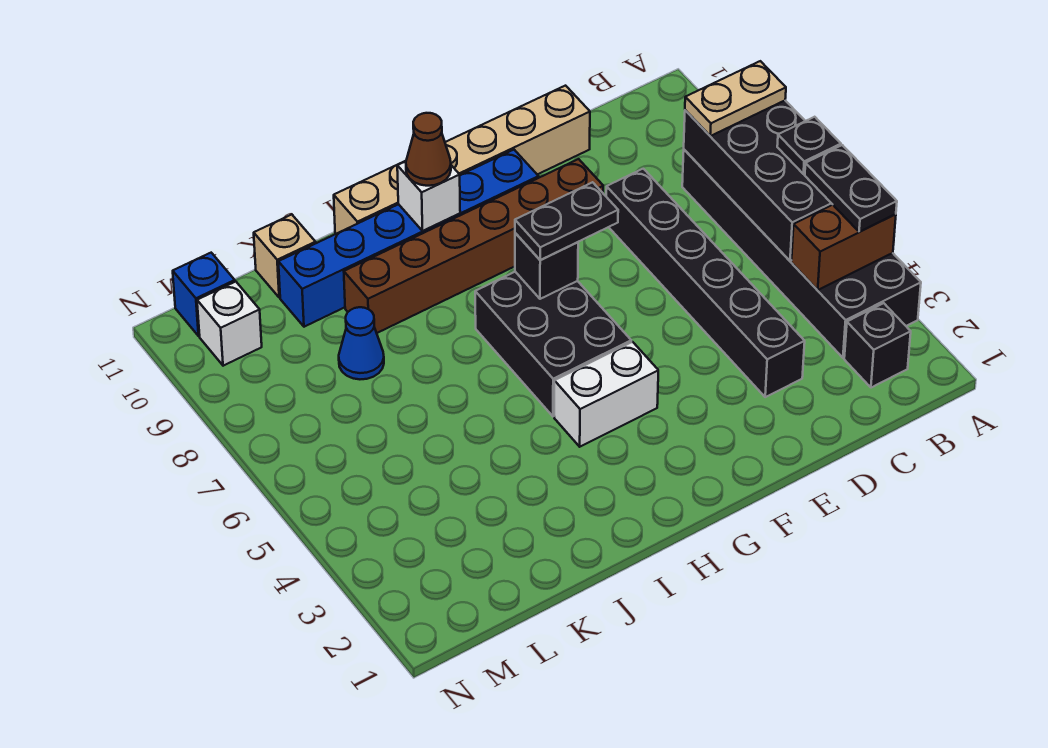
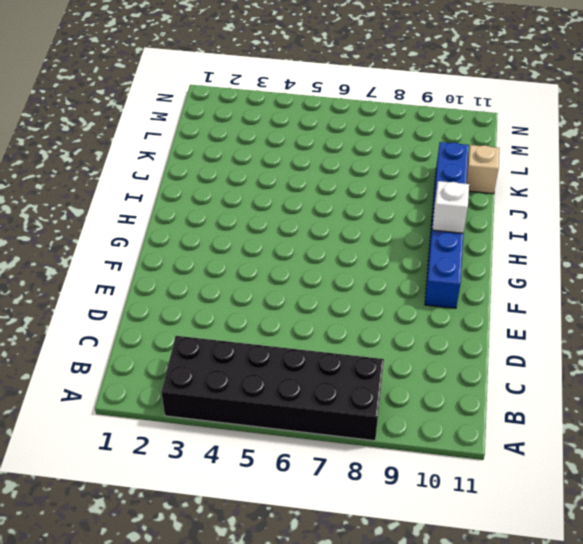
none -> black brick B2 level 1
none -> black brick D3:D8 level 1
none -> tan brick D11:I11 level 1

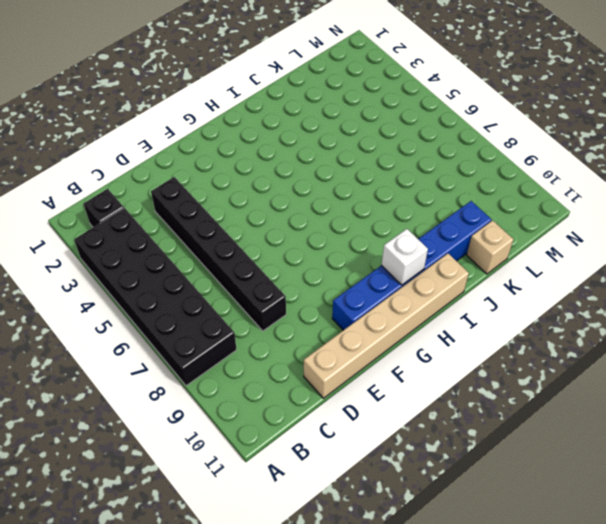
none -> brown brick E9:J9 level 1
none -> white brick G4:H4 level 1
none -> black brick G5:H7 level 1

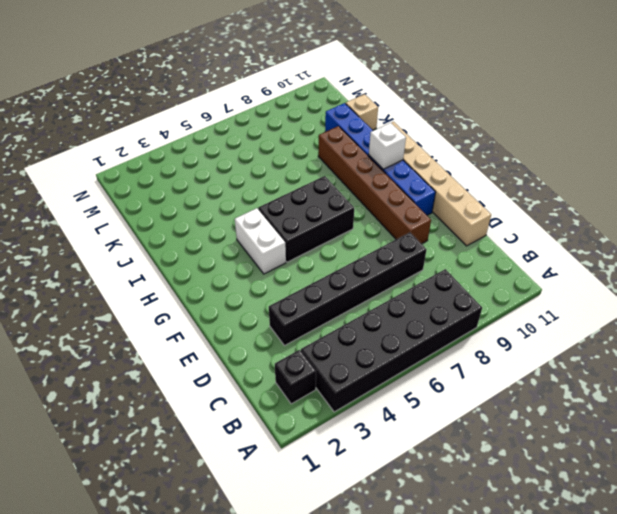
none -> blue cone K8 level 1
none -> white brick M10 level 1
none -> blue brick M11 level 1

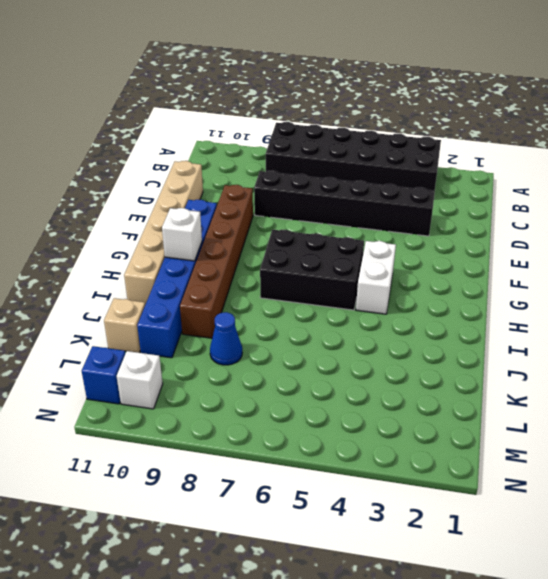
none -> black brick B2 level 1
none -> brown brick A4:B4 level 2
none -> black brick A5:B8 level 2

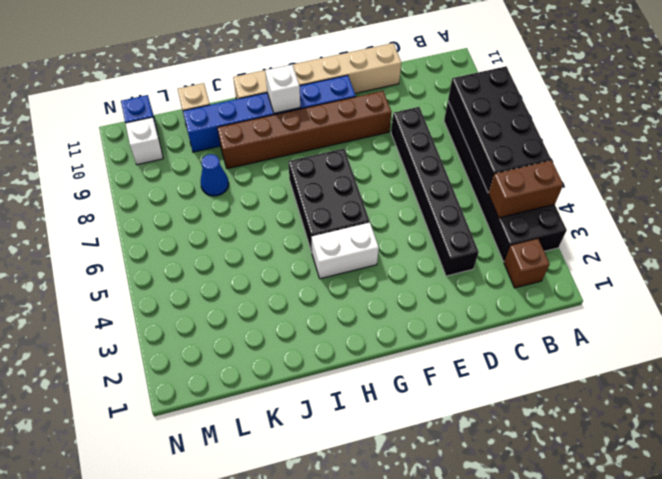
brown brick B2 level 1 -> black brick B2 level 1
none -> black brick G7 level 2
none -> black plate A4:A5 level 3
none -> black plate A6 level 3

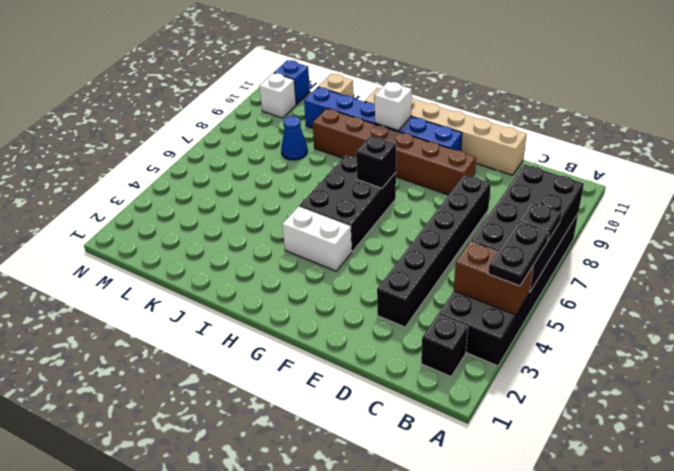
none -> tan plate A8:B8 level 3
none -> black plate F7:G7 level 3
none -> brown cone H10 level 3

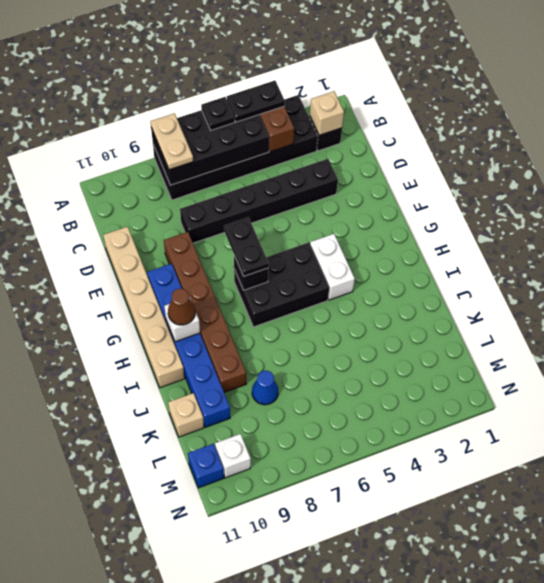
tan brick B2 level 2 -> none

